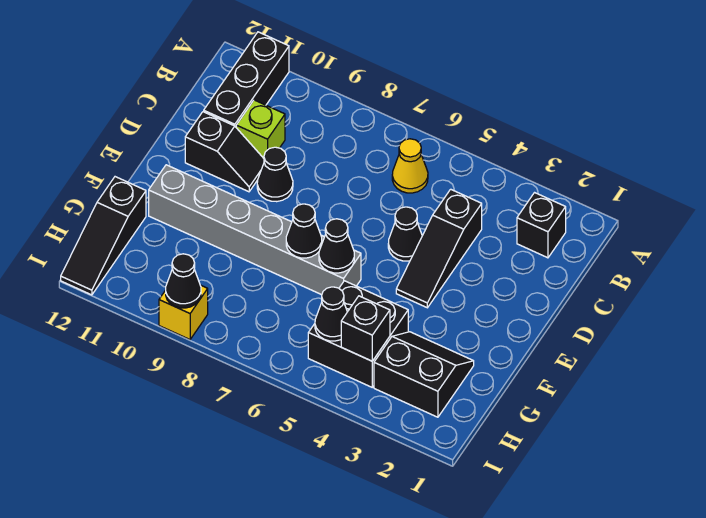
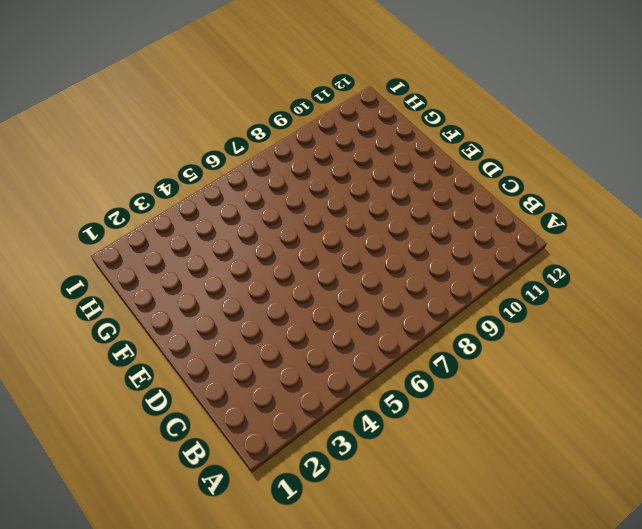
none -> black brick A11:C11 level 1
none -> black brick B2 level 1
none -> yellow cone B6 level 1

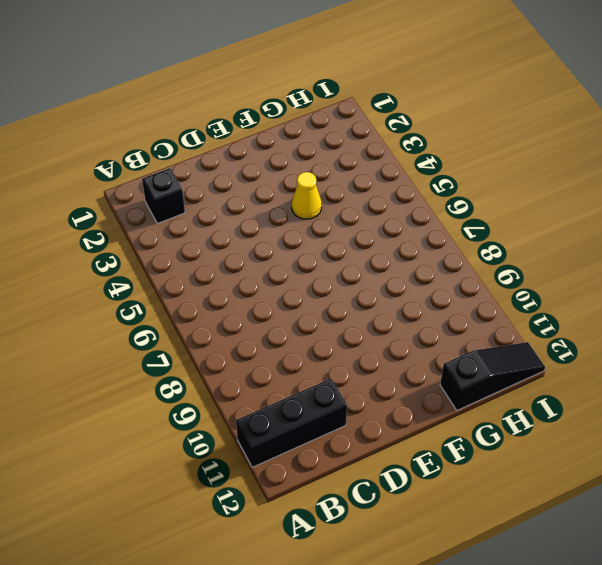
yellow cone F4 level 1 -> yellow cone B6 level 1
none -> black slope C4:E4 level 1 top C
none -> lime brick C10 level 1
none -> black cone D5 level 1

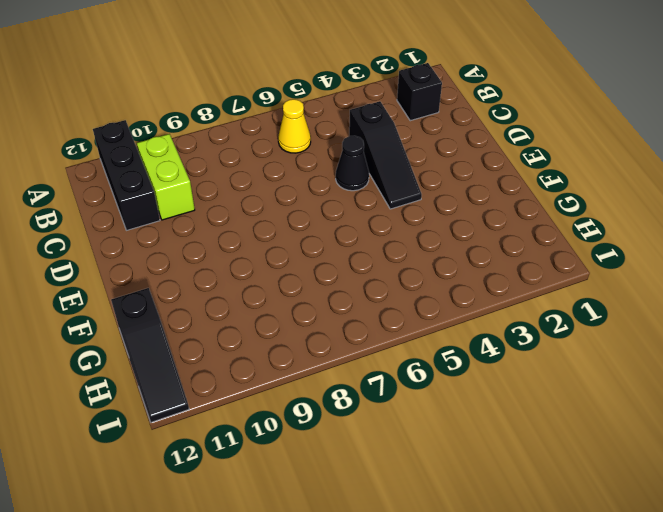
lime brick B10:C10 level 1 -> lime brick C10 level 1
none -> black cone D9 level 1
none -> black slope D10:D11 level 1 top 11
none -> grey brick F6:F11 level 1

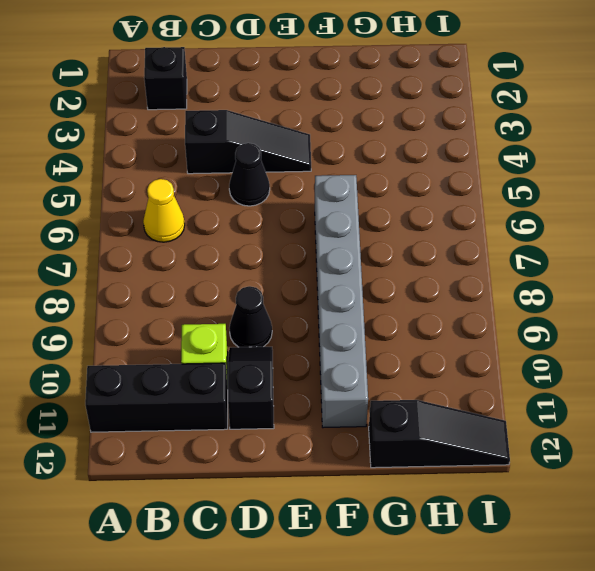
none -> black slope G2:H3 level 1 top H
none -> black brick G4:H5 level 1
none -> yellow brick I9 level 1

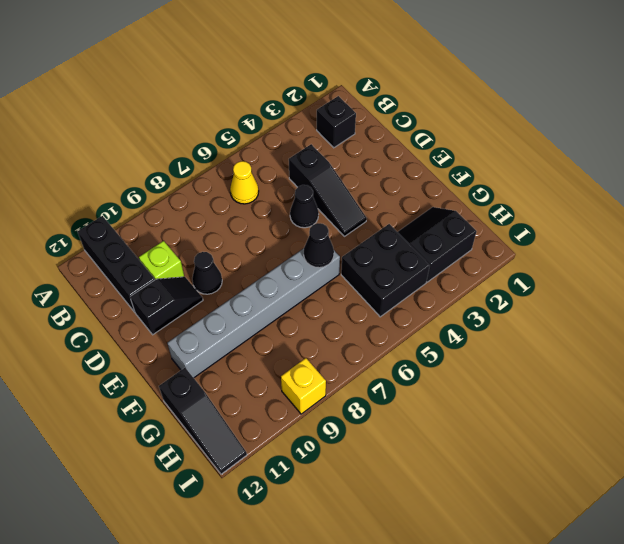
none -> black cone F7 level 2
none -> black brick H4 level 2
none -> black cone H5 level 2

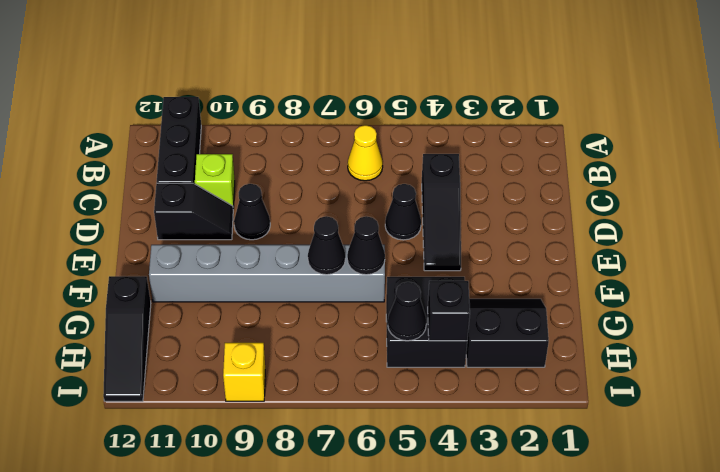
none -> black brick B2 level 1
none -> black cone I9 level 2

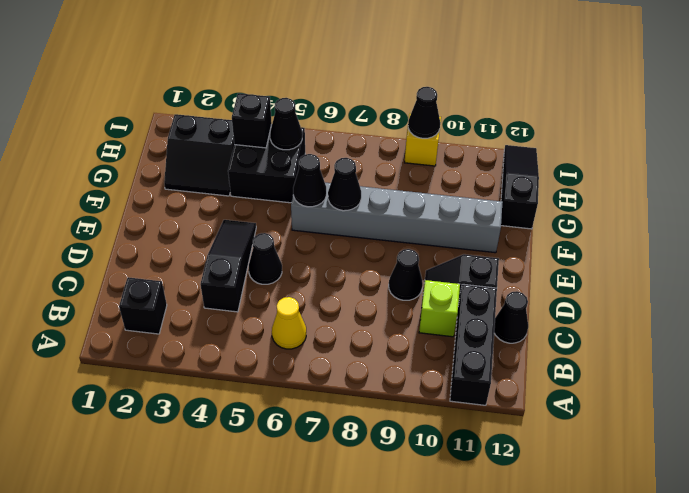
black cone C12 level 1 -> none

